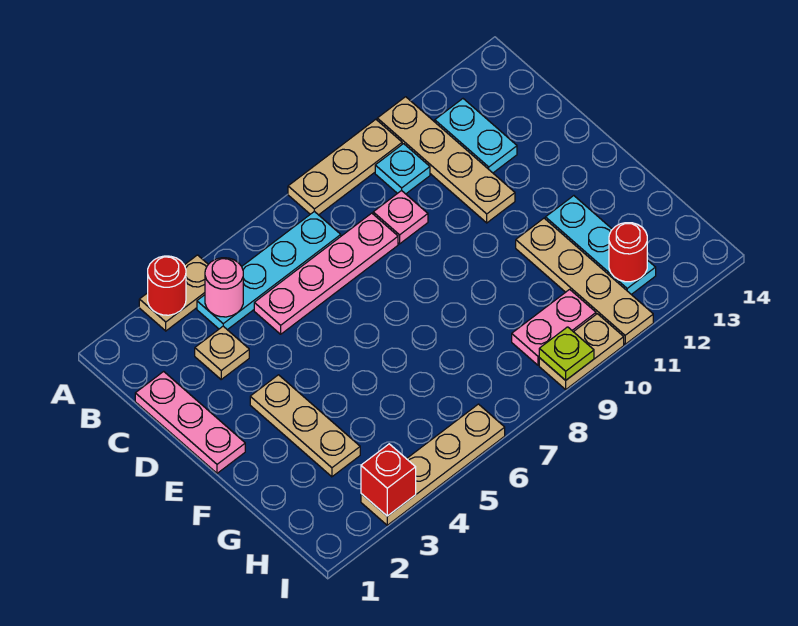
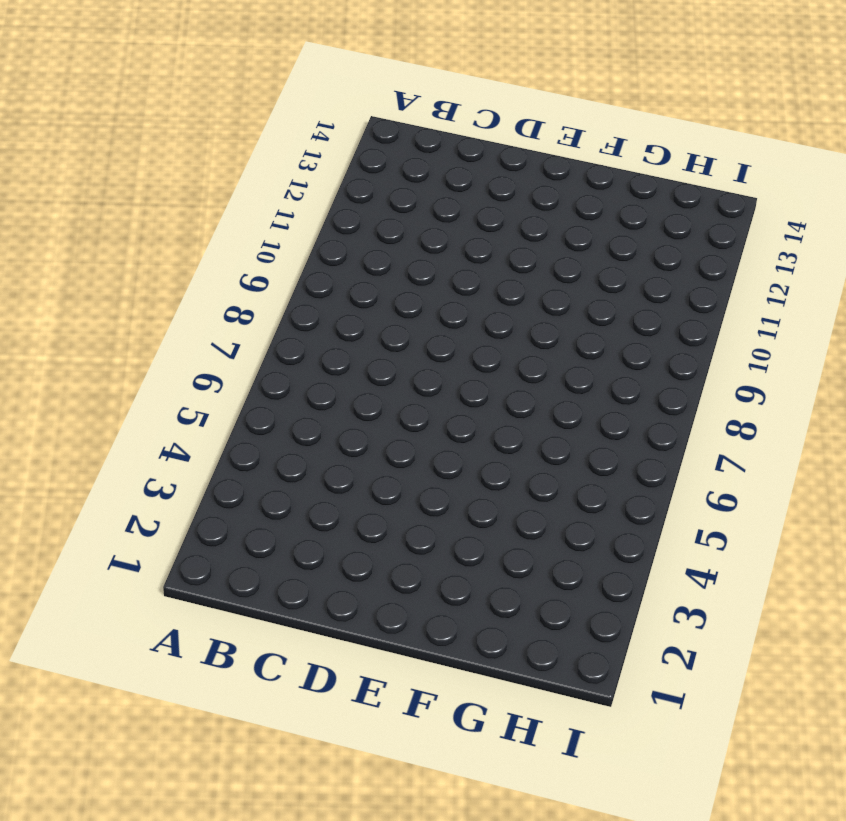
none -> tan plate A3:A4 level 1
none -> tan plate A8:A10 level 1
none -> tan plate A11:D11 level 1

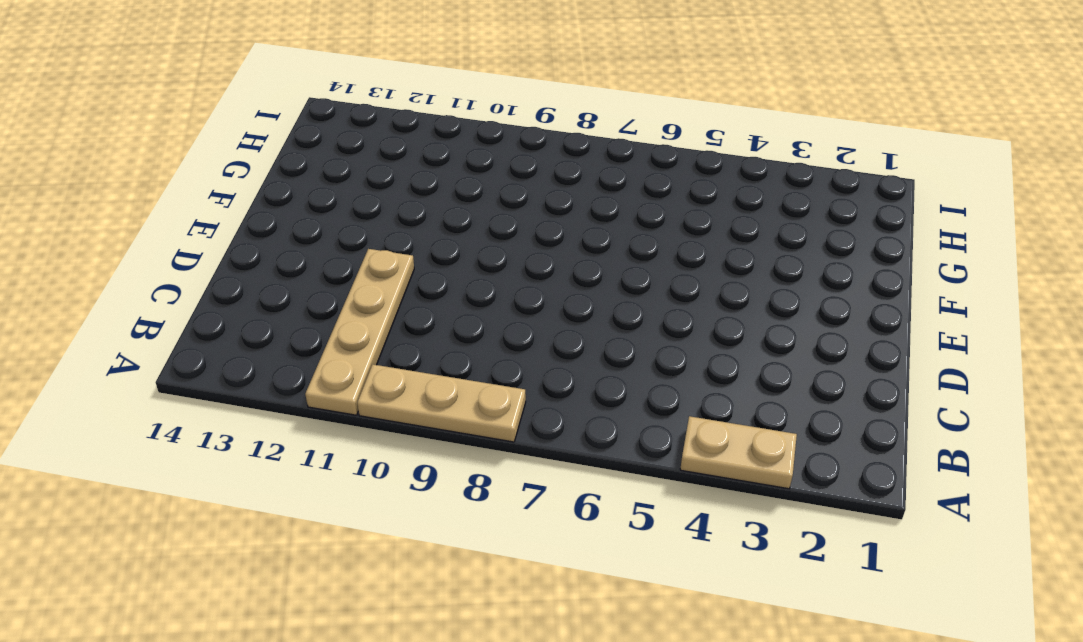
none -> cyan plate B4:B7 level 1
none -> cyan plate B10 level 1
none -> cyan plate B12:C12 level 1

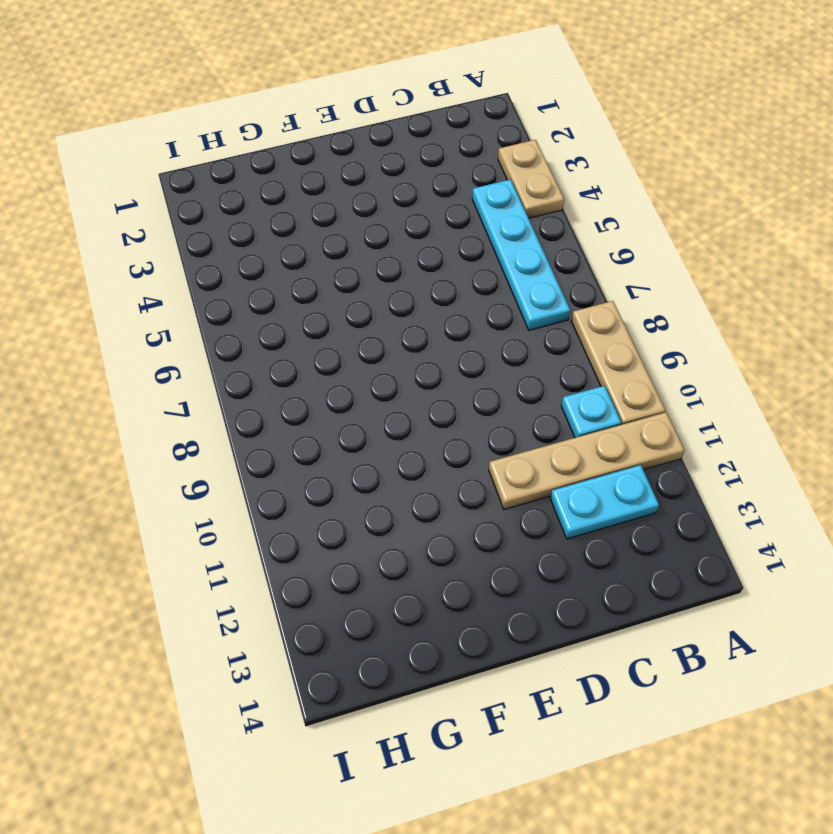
none -> pink plate C1:E1 level 1
none -> tan plate C3 level 1
none -> pink plate C5:C8 level 1

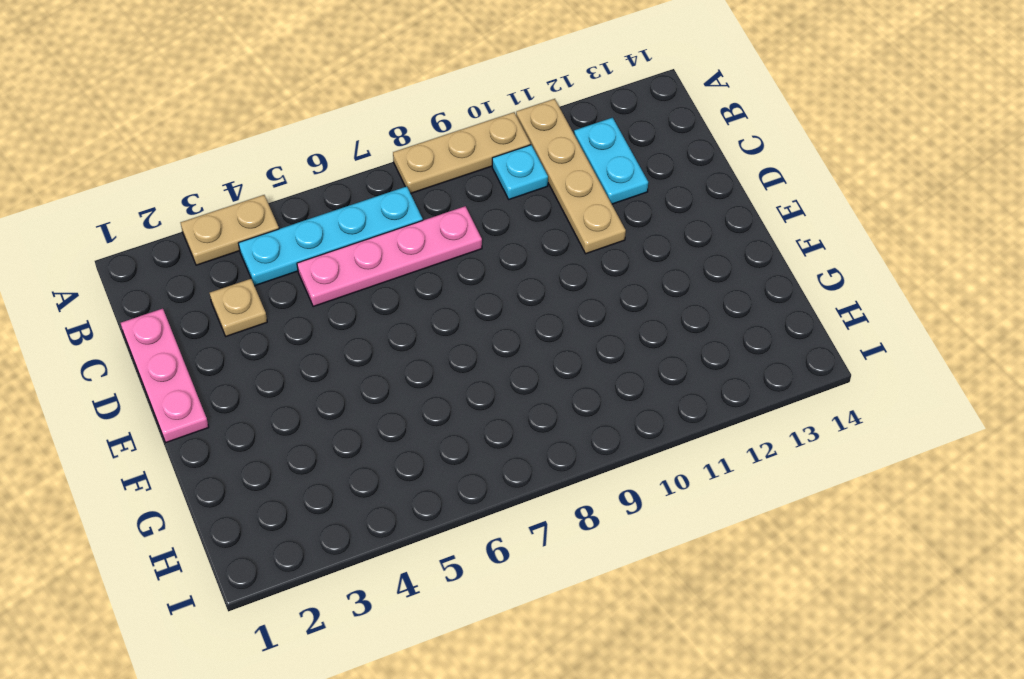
none -> pink plate C9 level 1
none -> tan plate E3:G3 level 1
none -> tan plate F11:I11 level 1

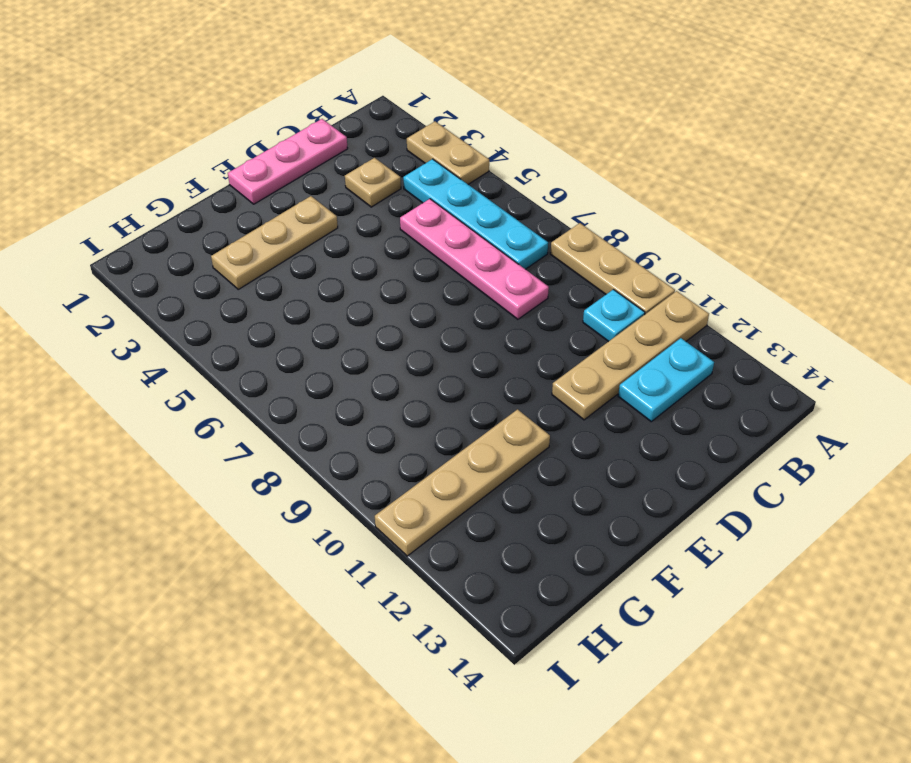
none -> pink plate C9 level 1
none -> cyan plate F12:H12 level 1
none -> pink plate H9:H10 level 1

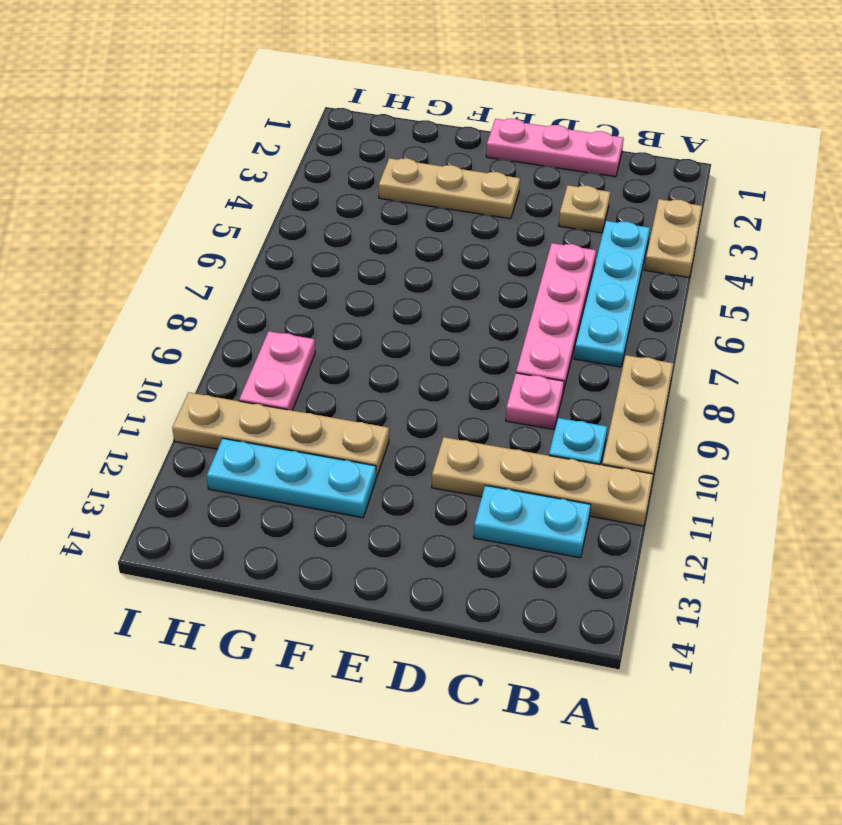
none -> tan plate I3:I6 level 1
none -> tan plate I9:I10 level 1
none -> red round brick A3 level 2

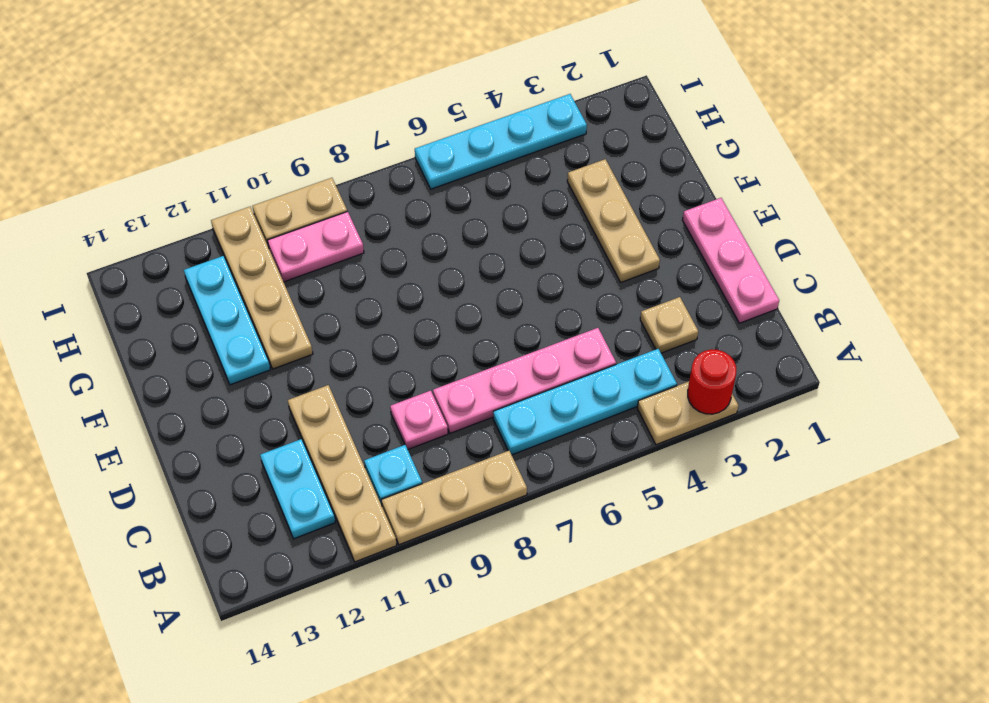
cyan plate I3:I6 level 1 -> tan plate I3:I6 level 1
none -> pink round brick B4 level 2
none -> red round brick H12 level 2
none -> red brick I3 level 2

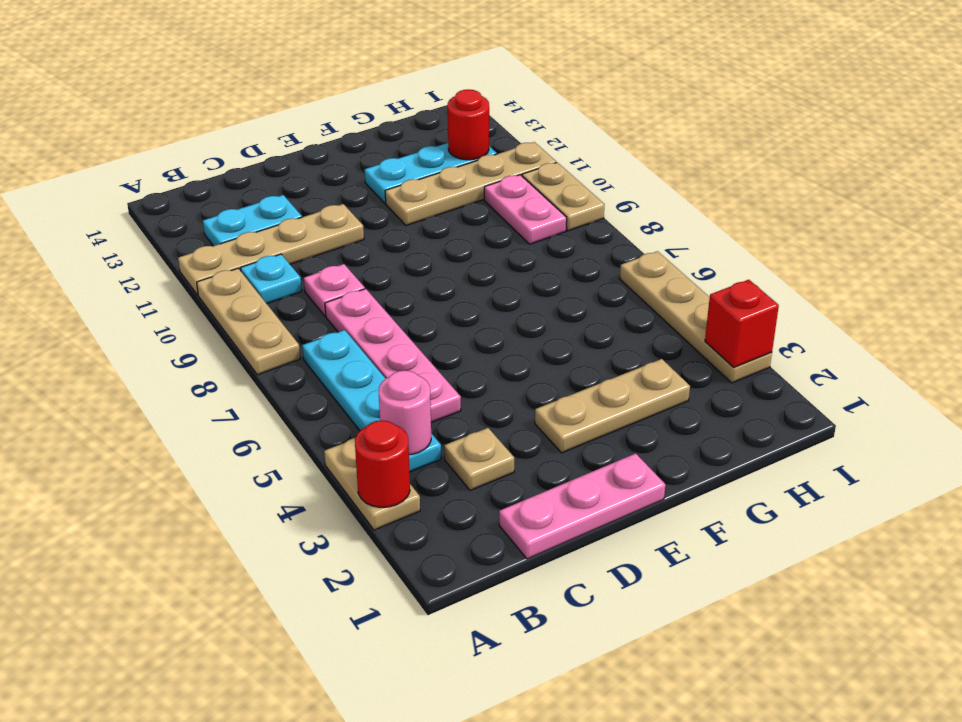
none -> lime plate I9 level 2

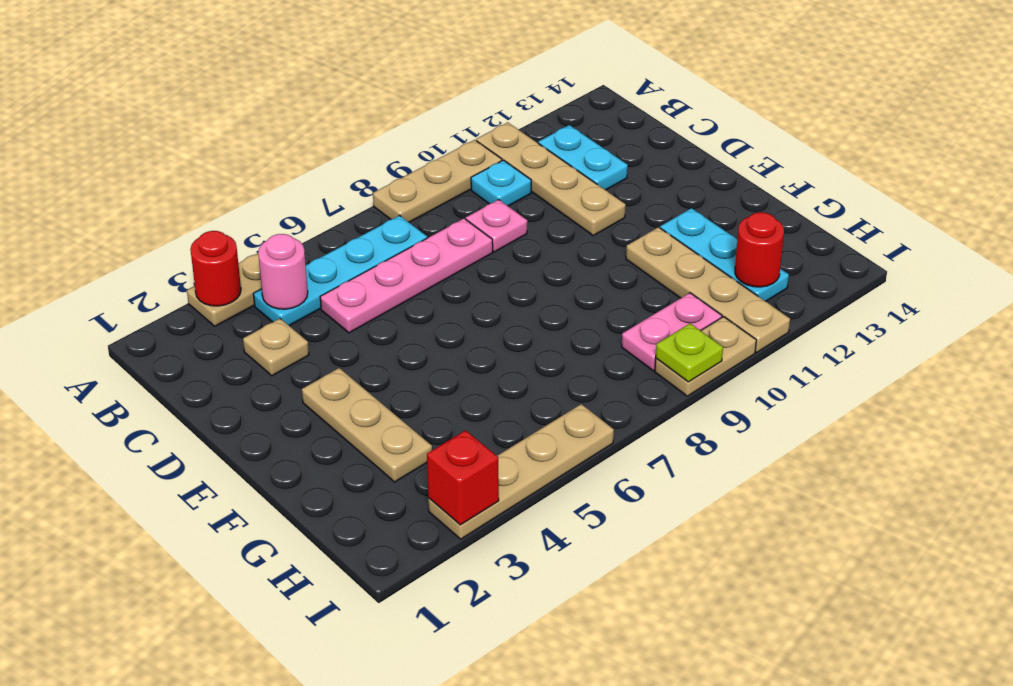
none -> pink plate C1:E1 level 1

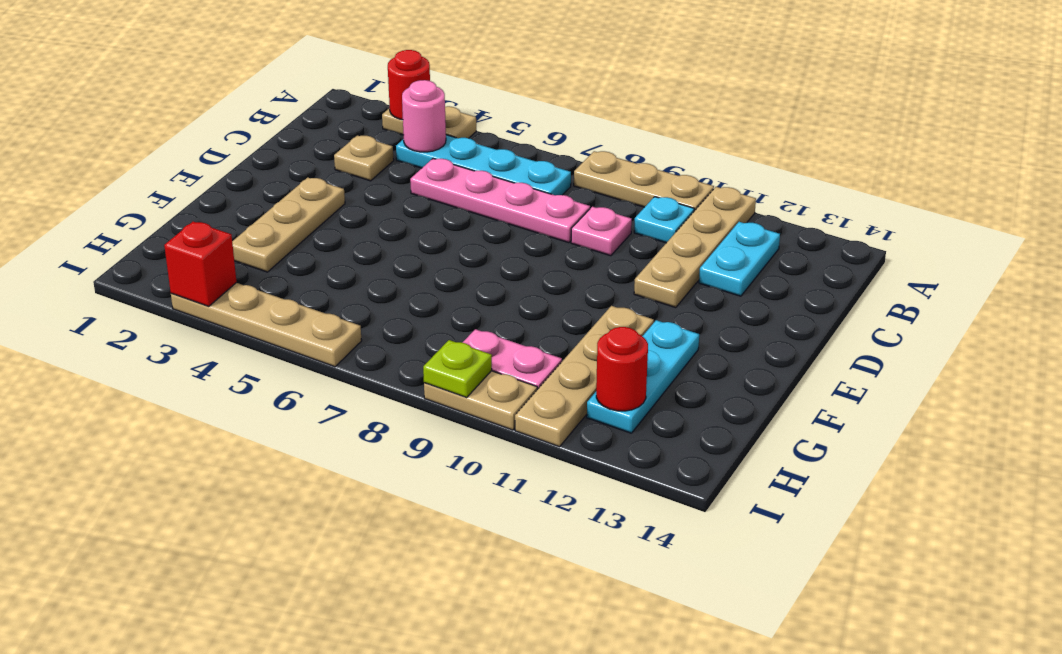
none -> pink plate C1:E1 level 1

